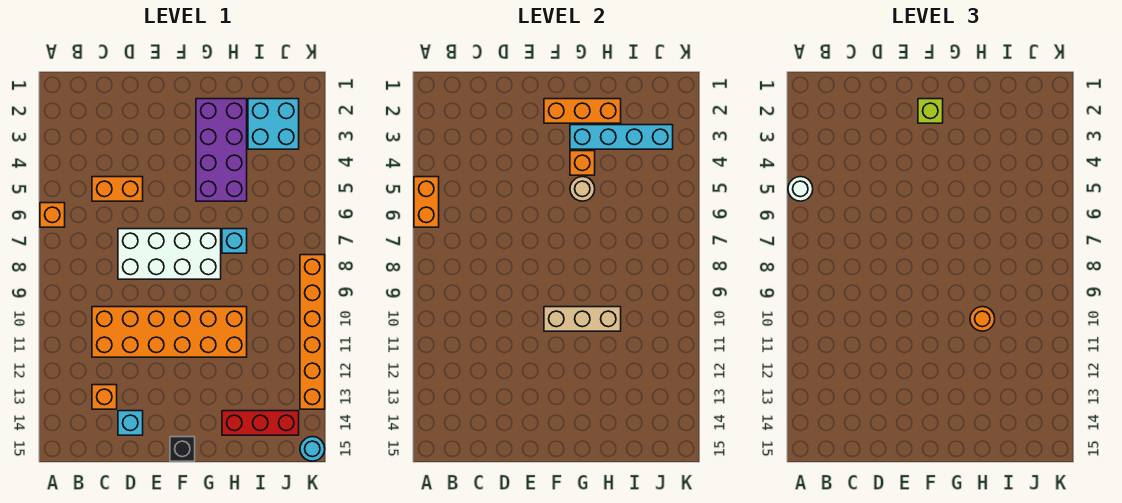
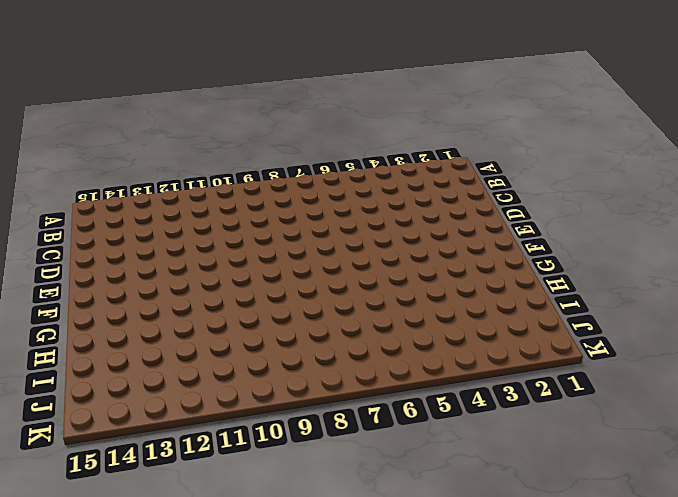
none -> orange brick A6 level 1
none -> orange brick C5:D5 level 1
none -> orange brick C10:H11 level 1

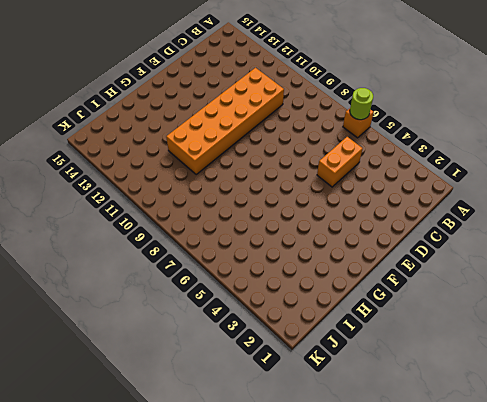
lime round brick A6 level 2 -> orange brick A5:A6 level 2
none -> orange brick C13 level 1
none -> white brick D7:G8 level 1
none -> cyan brick D14 level 1

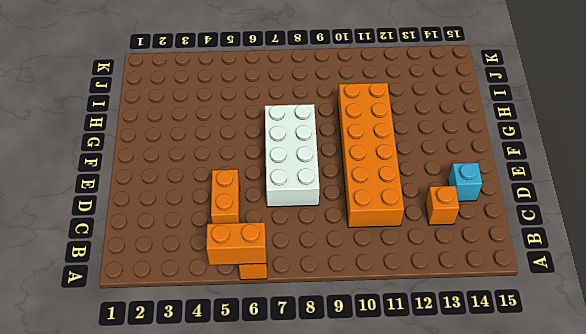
none -> black brick F15 level 1
none -> purple brick G2:H5 level 1
none -> cyan brick H7 level 1

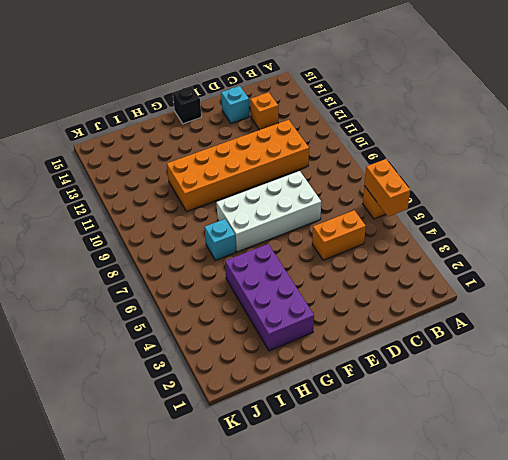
none -> red brick H14:J14 level 1
none -> cyan brick I2:J3 level 1
none -> orange brick K8:K13 level 1

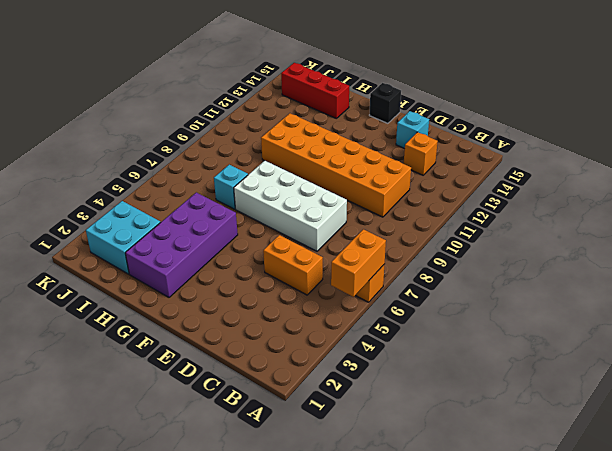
none -> orange brick K8:K13 level 1
none -> cyan round brick K15 level 1
none -> orange brick F2:H2 level 2

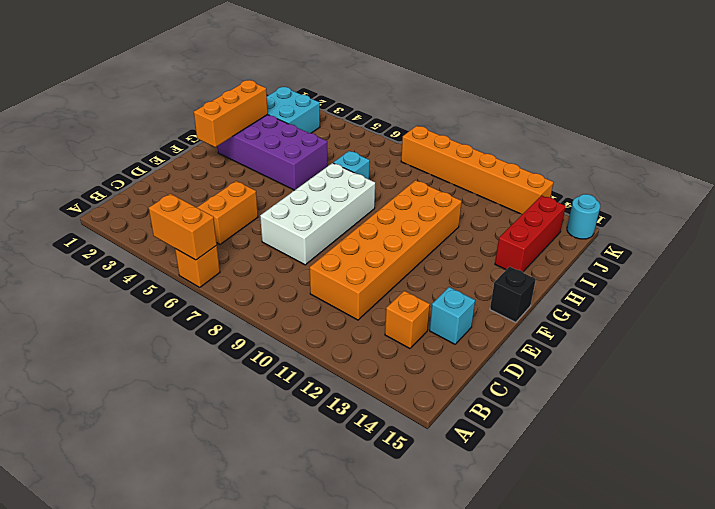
none -> tan brick F10:H10 level 2
none -> cyan brick G3:J3 level 2
none -> orange brick G4 level 2

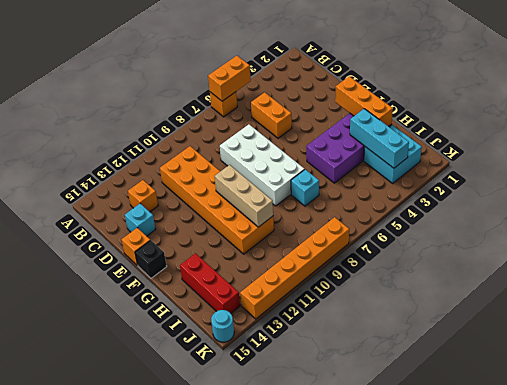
orange brick E15 level 1 -> orange brick G4 level 2
cyan brick H3:J3 level 2 -> cyan brick G3:J3 level 2
none -> tan round brick G5 level 2
none -> white round brick A5 level 3
none -> lime brick F2 level 3

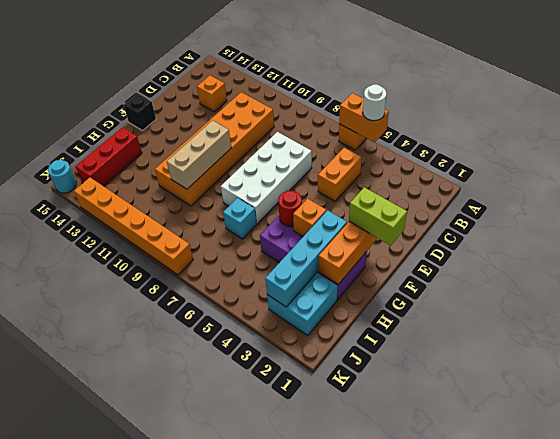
lime brick F1:F2 level 3 -> lime brick F2 level 3
red round brick G5 level 2 -> tan round brick G5 level 2
none -> cyan brick D14 level 1
none -> orange round brick H10 level 3

